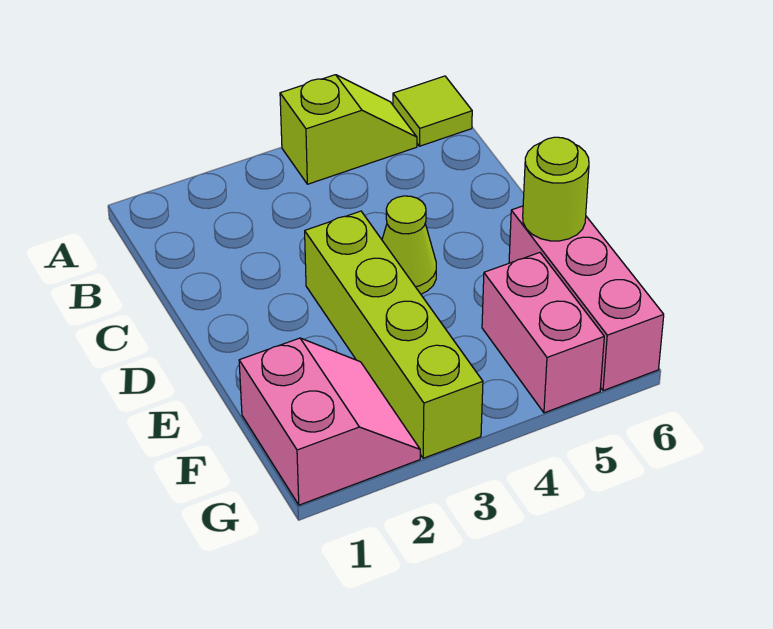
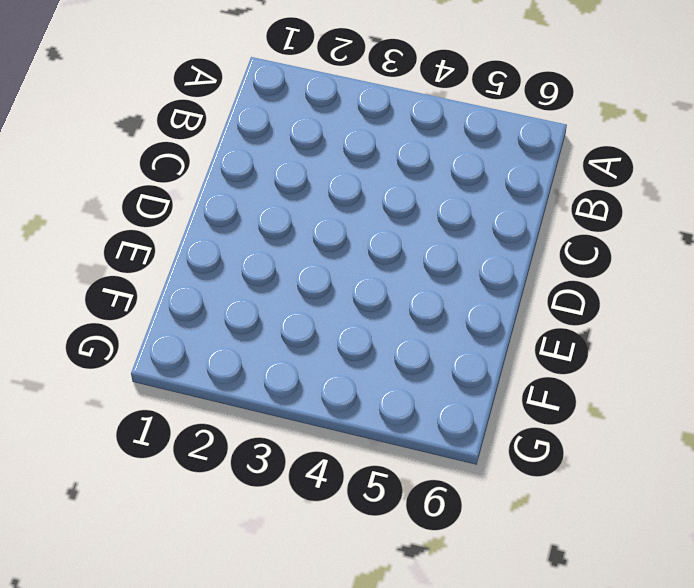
none -> lime slope A4:A5 level 1 top 4
none -> lime tile A6 level 1

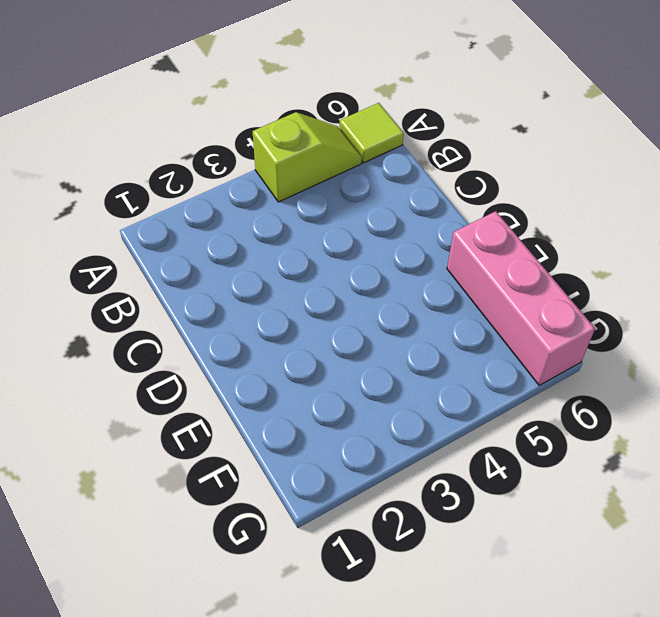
none -> lime brick D3:G3 level 1
none -> lime cone D4 level 1

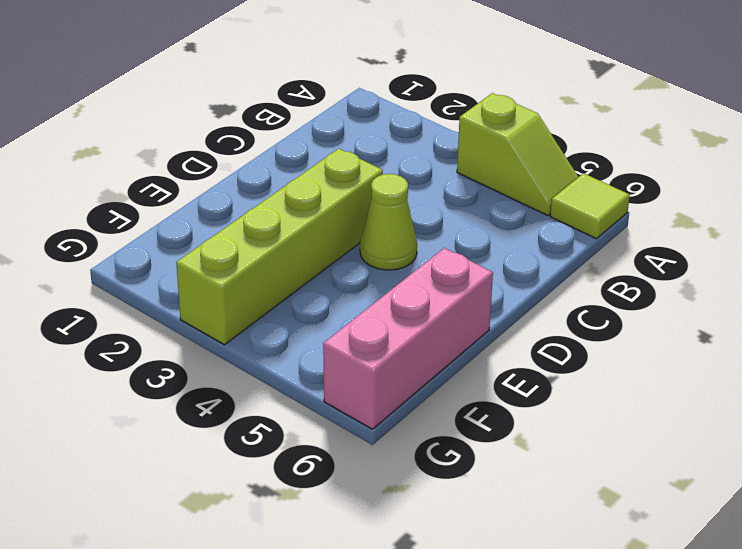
none -> pink slope F1:G2 level 1 top 1
none -> pink brick F5:G5 level 1

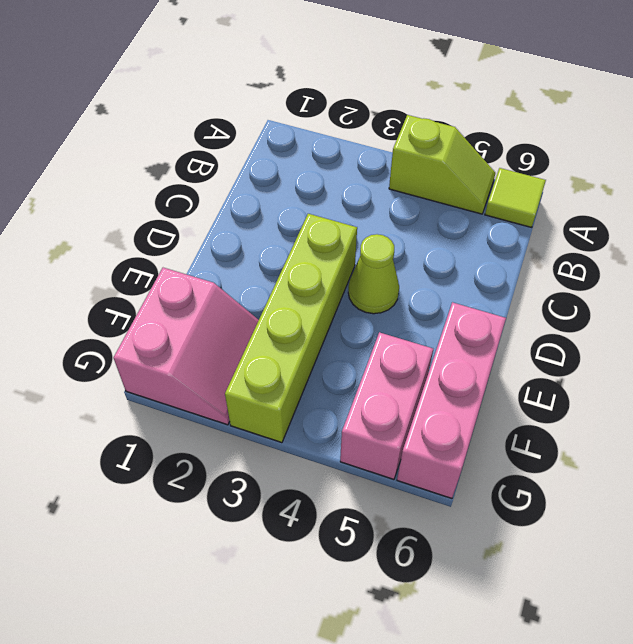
none -> lime round brick E6 level 2

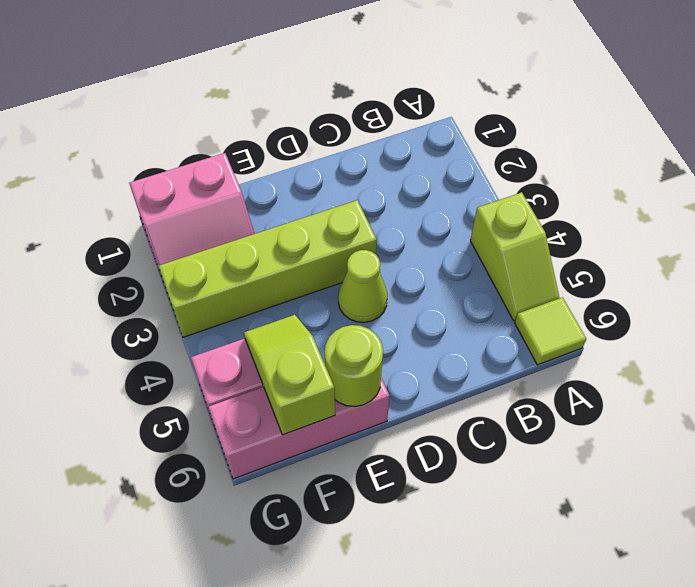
lime slope F5:F6 level 2 top 6 -> none

